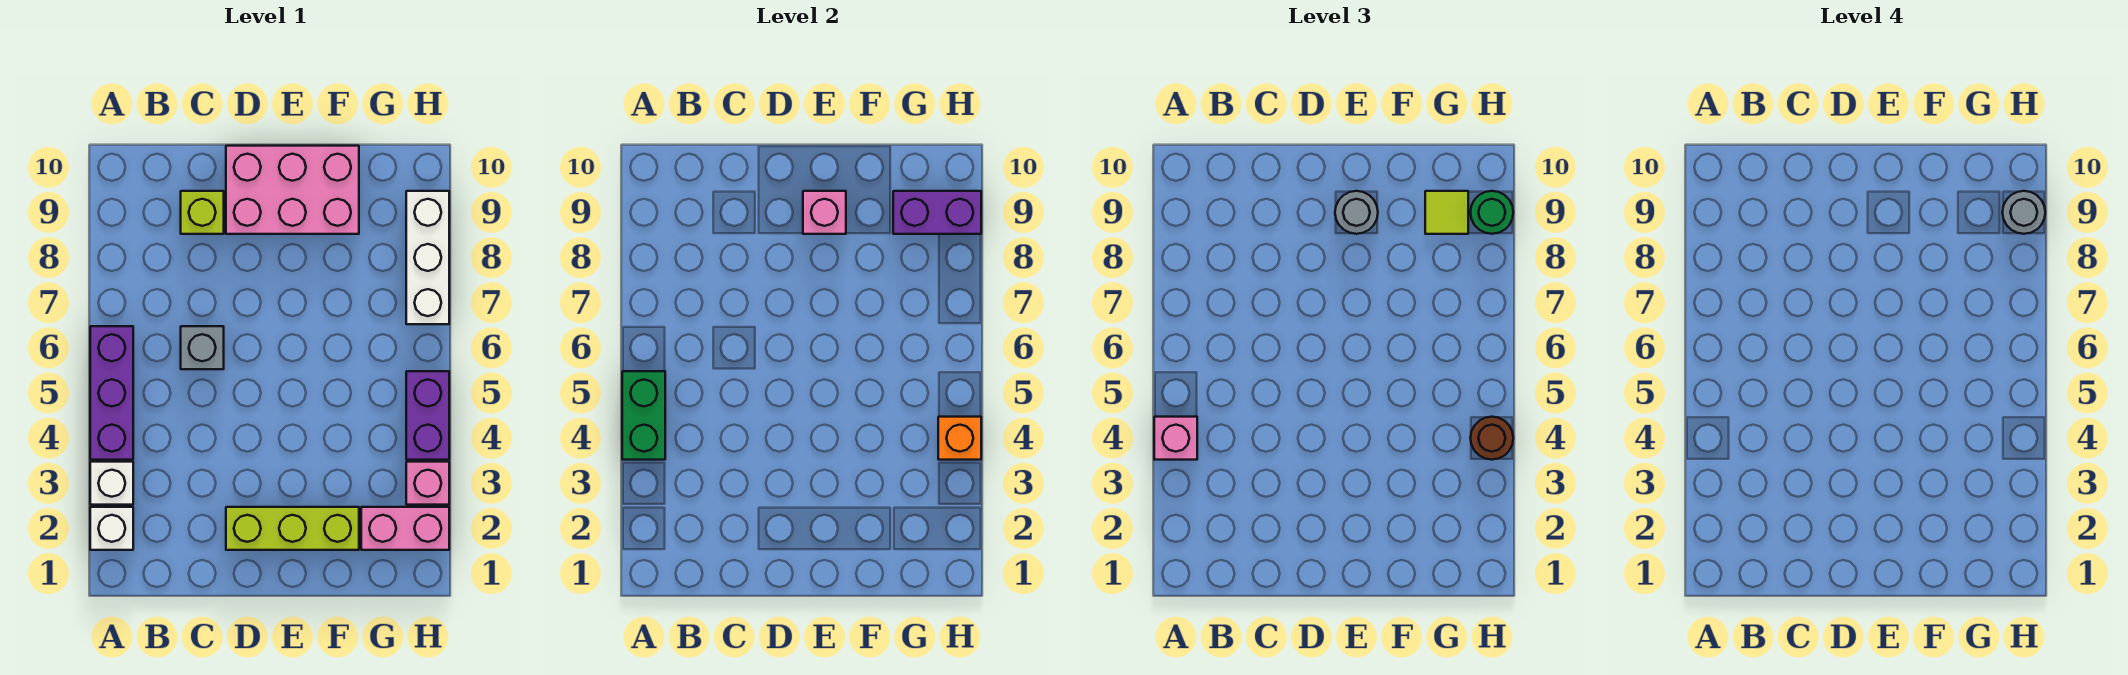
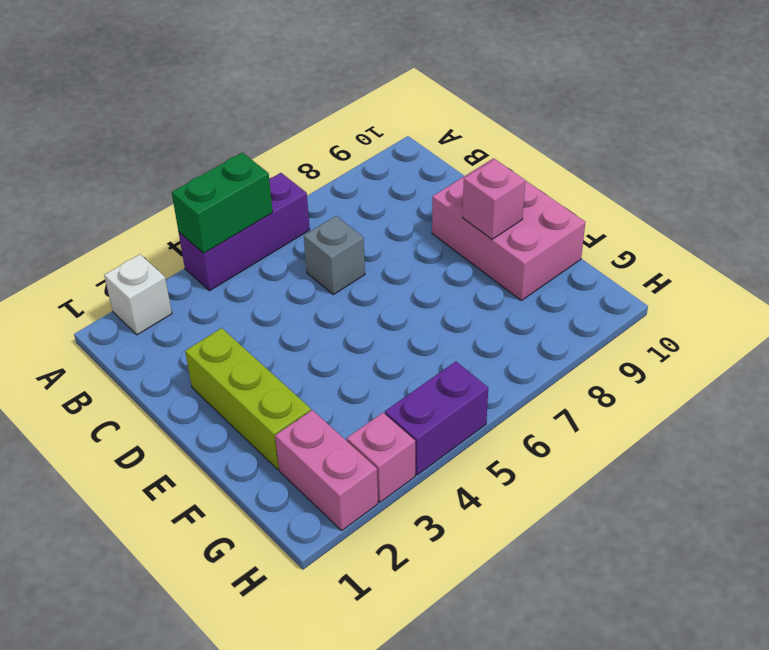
none -> white brick A3 level 1
none -> lime brick C9 level 1
none -> white brick H7:H9 level 1

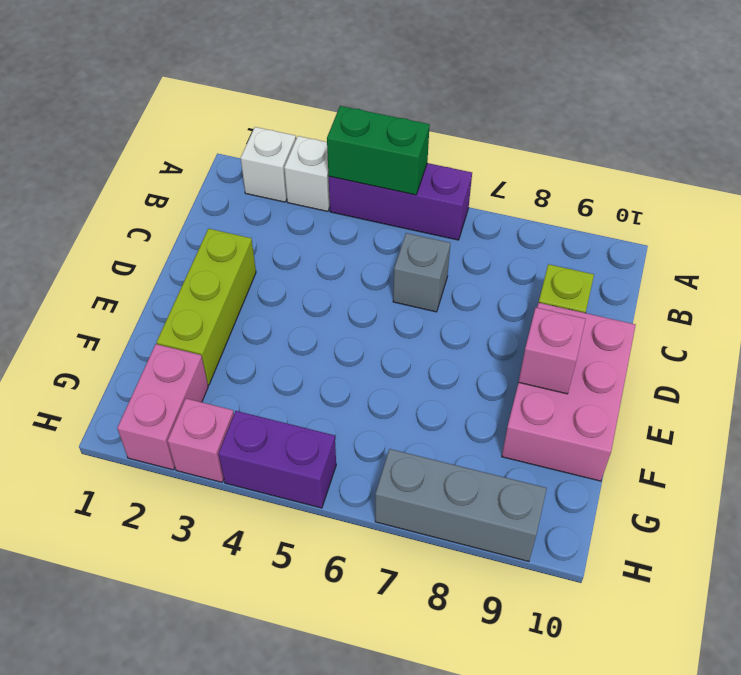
grey brick H7:H9 level 1 -> white brick H7:H9 level 1
none -> purple brick G9:H9 level 2
none -> orange brick H4 level 2
none -> pink brick A4 level 3

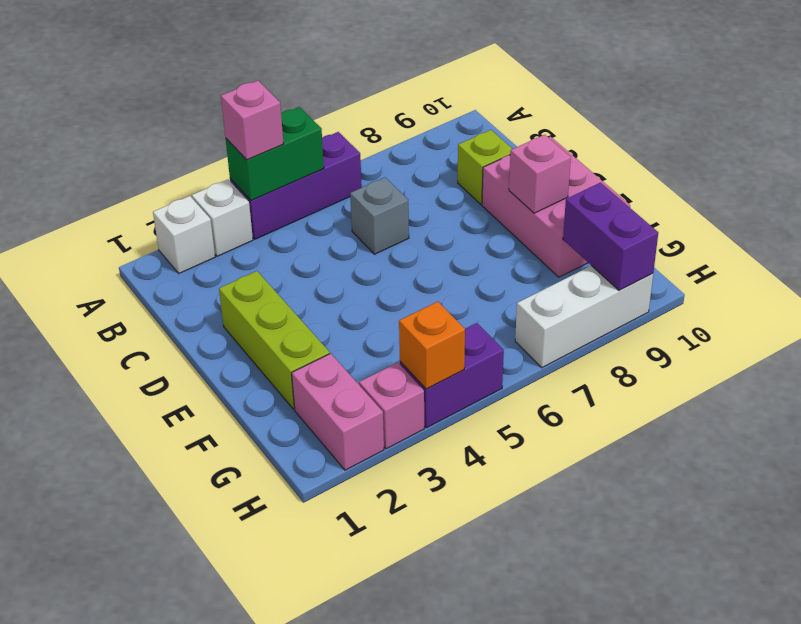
none -> grey round brick E9 level 3
none -> lime tile G9 level 3
none -> brown round brick H4 level 3

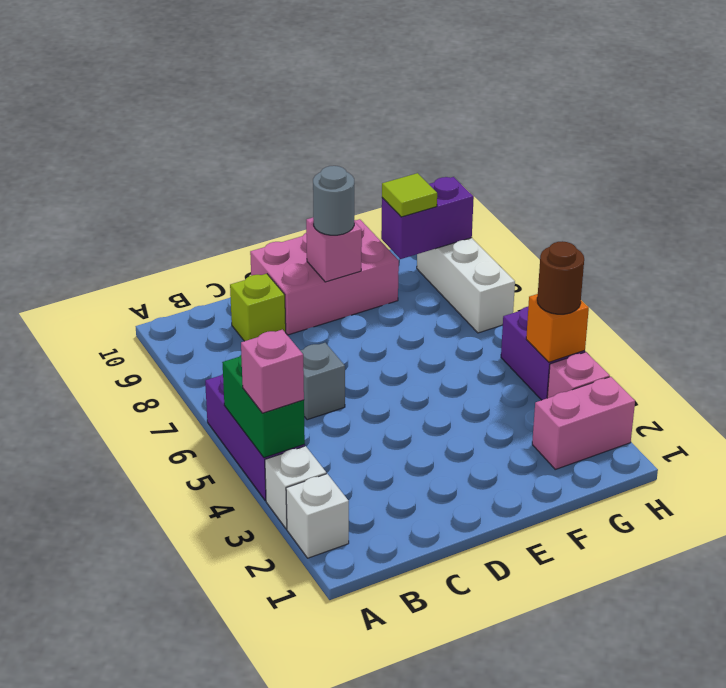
none -> lime brick D2:F2 level 1
none -> green round brick H9 level 3
none -> grey round brick H9 level 4

